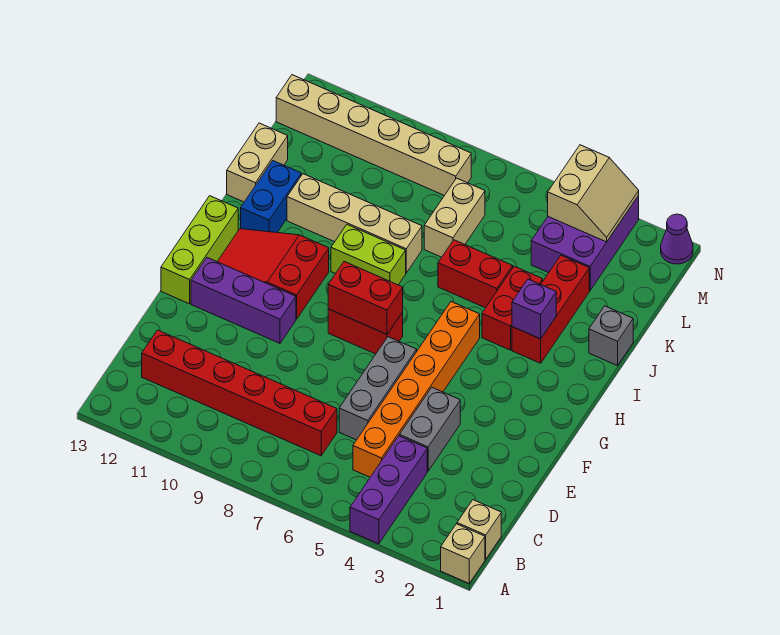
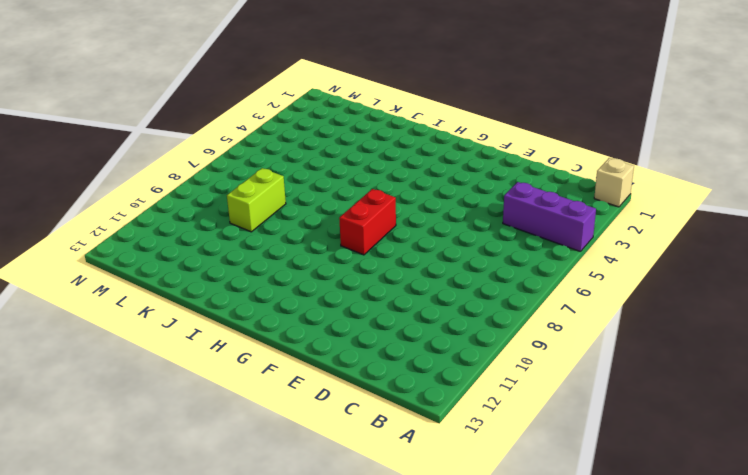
lime brick K8:K9 level 1 -> lime brick I8:I9 level 1
none -> tan brick B1 level 1
none -> orange brick C5:H5 level 1
none -> red brick C7:C12 level 1

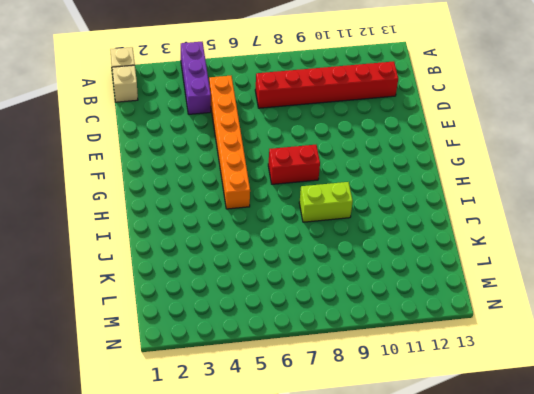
none -> grey brick D4:E4 level 1
none -> grey brick D6:F6 level 1
none -> purple brick F10:F12 level 1

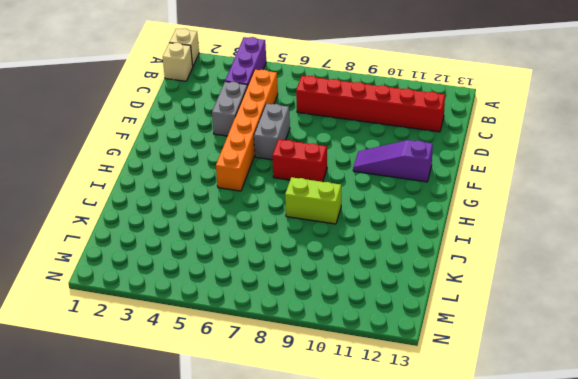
grey brick E6:F6 level 1 -> grey brick D6:F6 level 1
purple slope F10:F12 level 1 top 12 -> purple brick F10:F12 level 1
none -> lime brick F13:H13 level 1
none -> red slope G10:H12 level 1 top 10
none -> red brick I3:K3 level 1

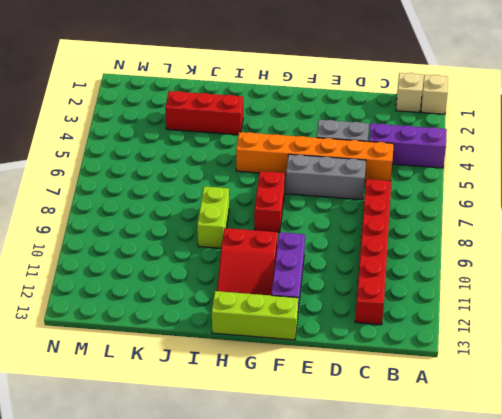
none -> red brick I4:J4 level 1
none -> blue brick I12:J12 level 1
none -> grey brick J1 level 1

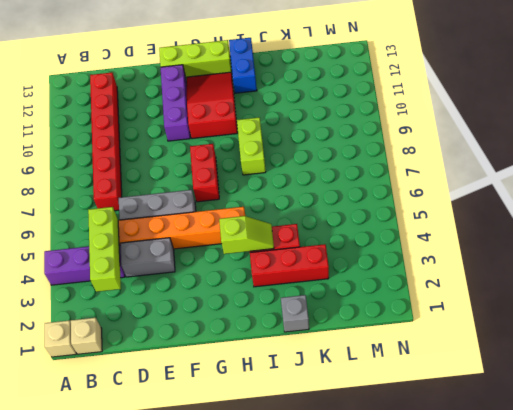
lime brick C3:C5 level 2 -> none
lime slope H4:I4 level 2 top H -> none
blue brick I12:I13 level 1 -> blue brick I12:J12 level 1
none -> red brick J5:J6 level 1
none -> tan brick J8:J11 level 1
none -> tan brick J13:K13 level 1

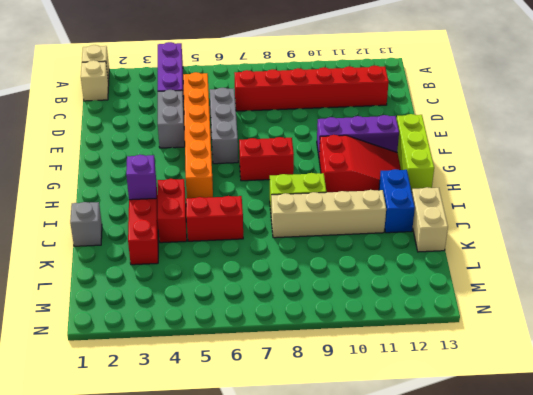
none -> tan brick K7:L7 level 1
none -> purple brick L3:N4 level 1
none -> tan brick M8:M13 level 1

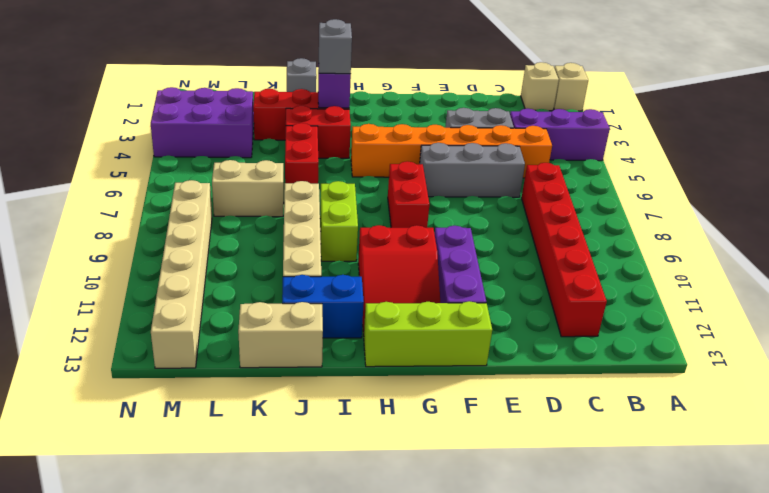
grey brick I3 level 3 -> none
none -> purple cone N1 level 1
none -> red brick G7:G8 level 2
none -> tan slope M3:N4 level 2 top 4

